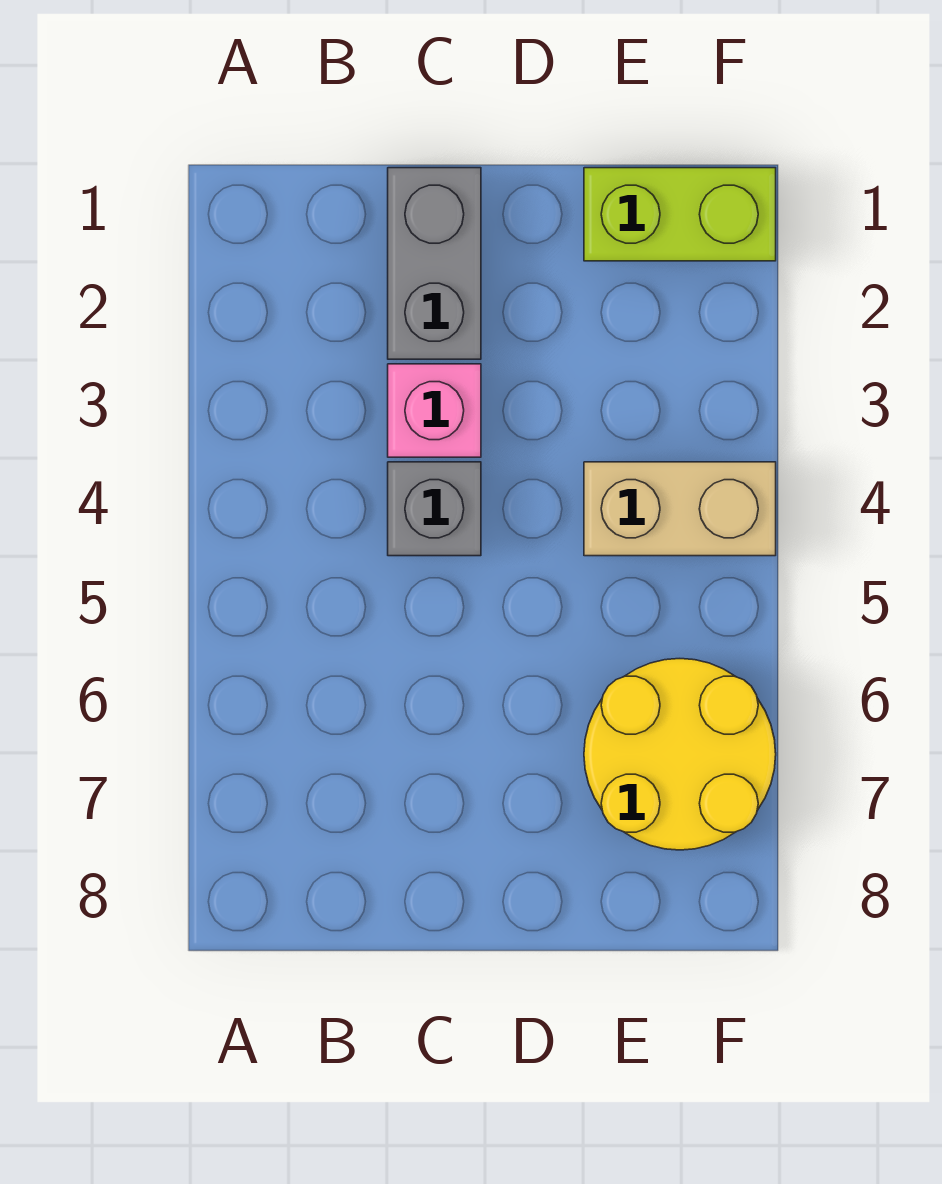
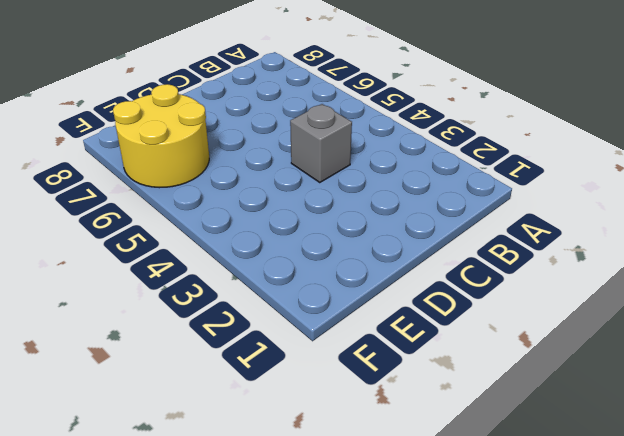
none -> grey brick C1:C2 level 1
none -> pink brick C3 level 1

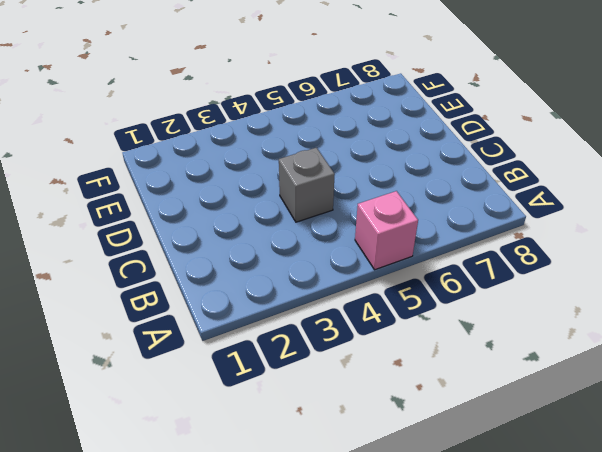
pink brick A5 level 1 -> pink brick C3 level 1
none -> grey brick C1:C2 level 1
none -> lime brick E1:F1 level 1

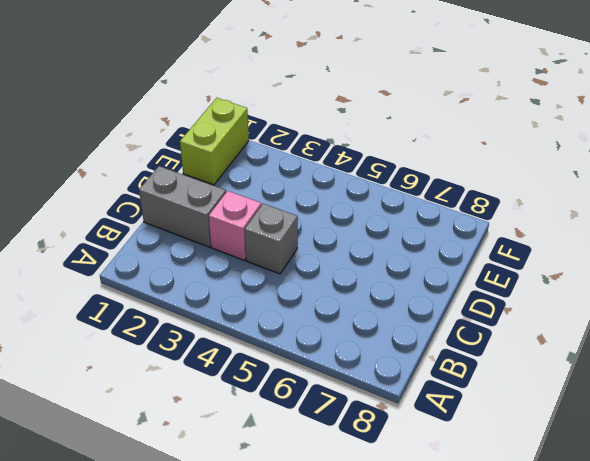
none -> tan brick E4:F4 level 1
none -> yellow round brick E6:F7 level 1

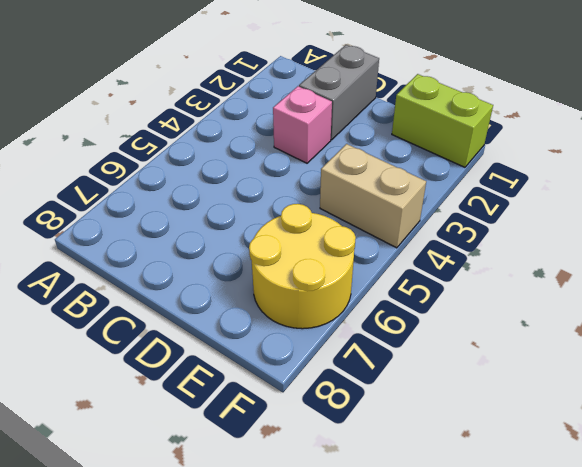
none -> grey brick C4 level 1

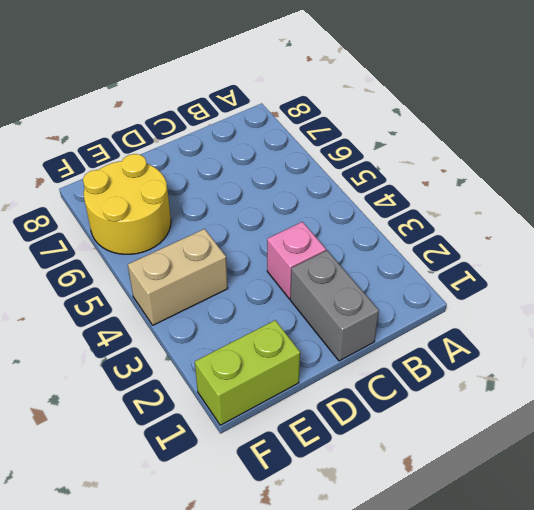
none -> grey brick C4 level 1

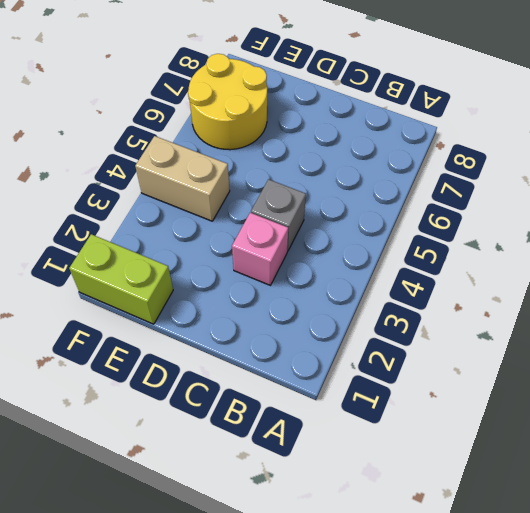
none -> grey brick C1:C2 level 1

